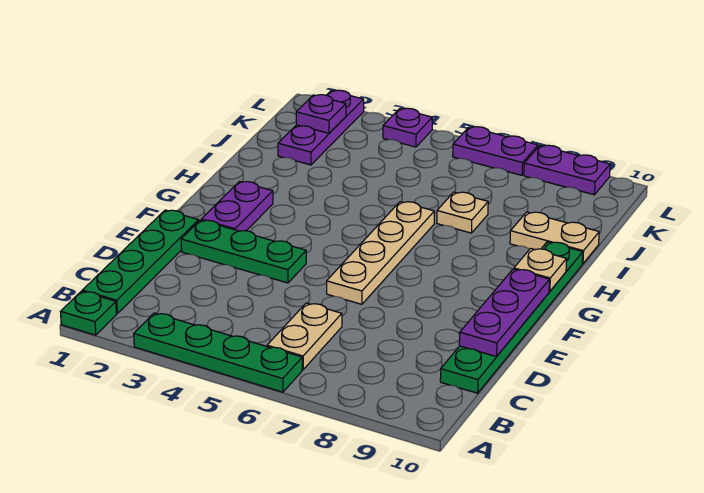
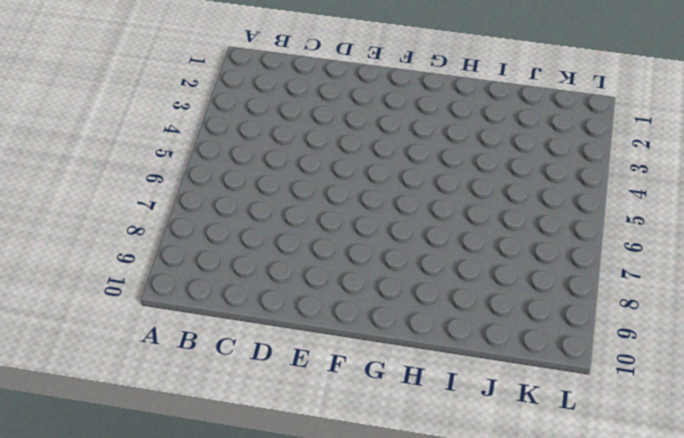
none -> green plate A1 level 1
none -> green plate A3:A6 level 1
none -> green plate B1:E1 level 1

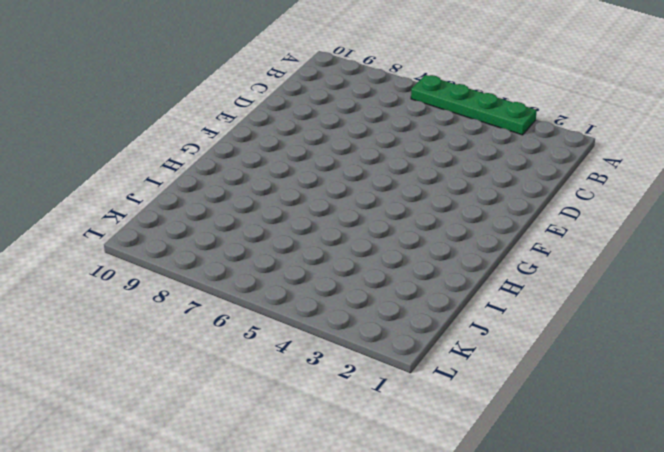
none -> green plate A1 level 1
none -> green plate B1:E1 level 1
none -> tan plate B6:C6 level 1

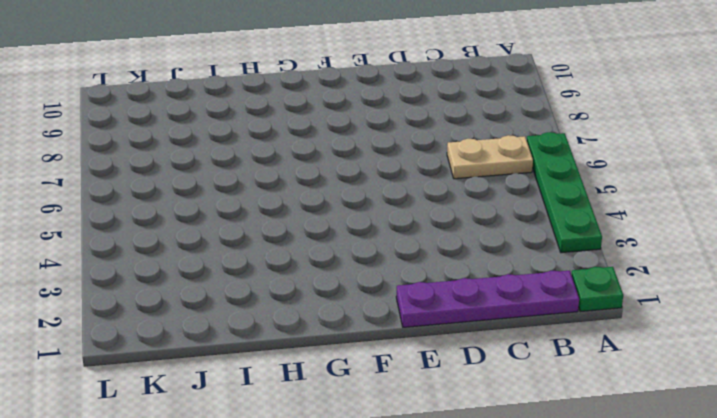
purple plate B1:E1 level 1 -> green plate B1:E1 level 1
none -> green plate C10:H10 level 1
none -> green plate E2:E4 level 1
none -> tan plate E6:H6 level 1

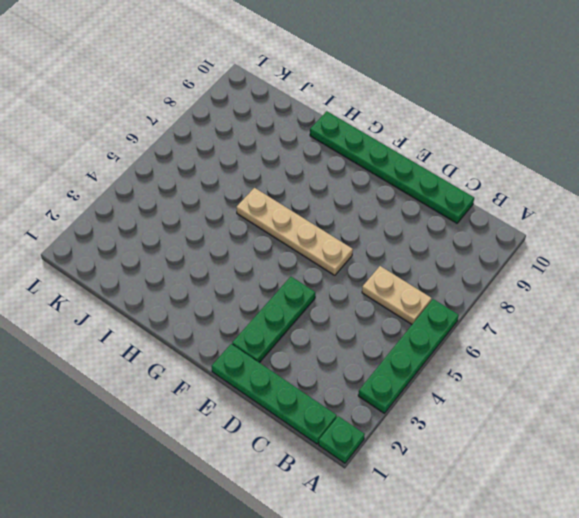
none -> purple plate F2:G2 level 1
none -> tan plate I7 level 1
none -> tan plate I9:I10 level 1

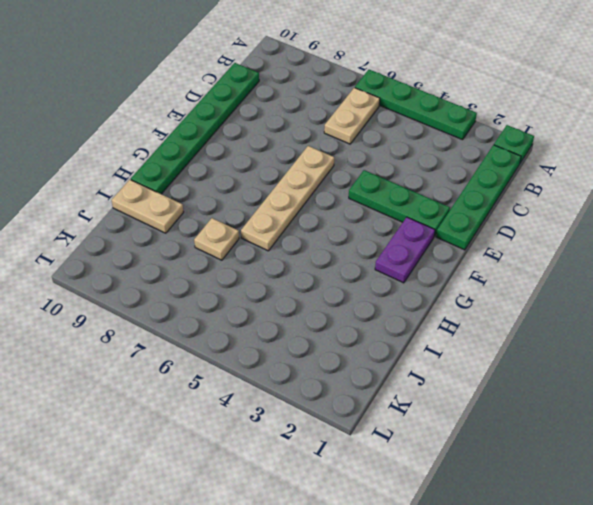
none -> purple plate J2:L2 level 1
none -> purple plate L4 level 1
none -> purple plate L6:L7 level 1

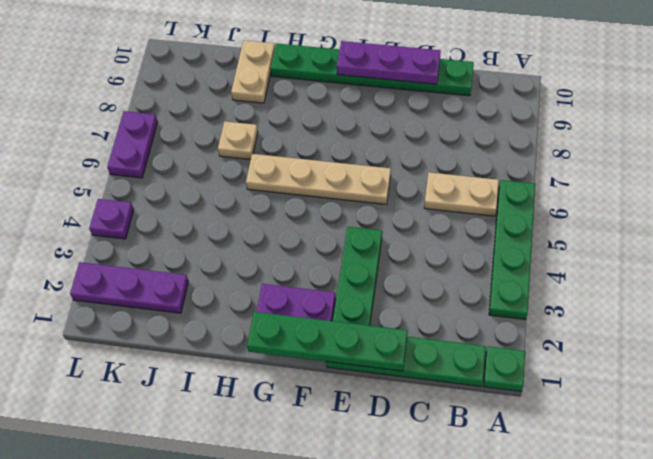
green plate D1:G1 level 2 -> none
none -> purple plate L8:L9 level 1
none -> tan plate G10 level 2
none -> purple plate K2 level 2

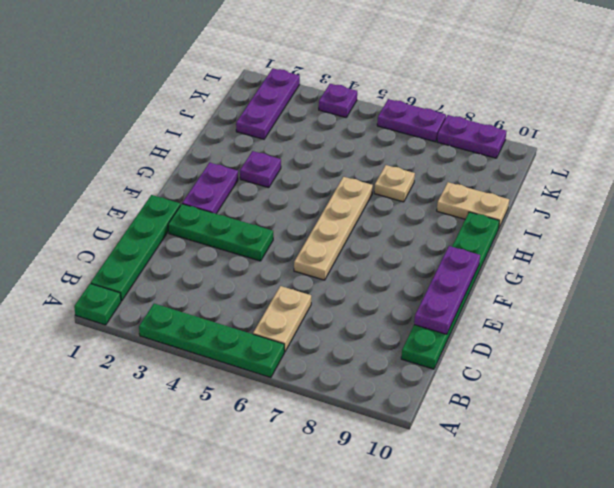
purple plate H3 level 1 -> purple plate K2 level 2
none -> tan plate G10 level 2

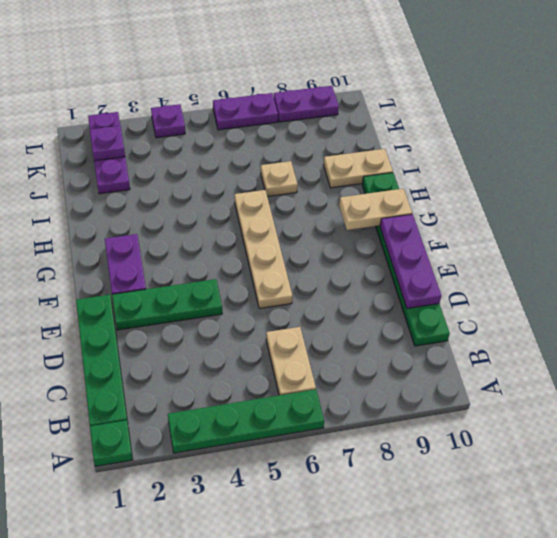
tan plate G9:G10 level 2 -> tan plate G10 level 2

